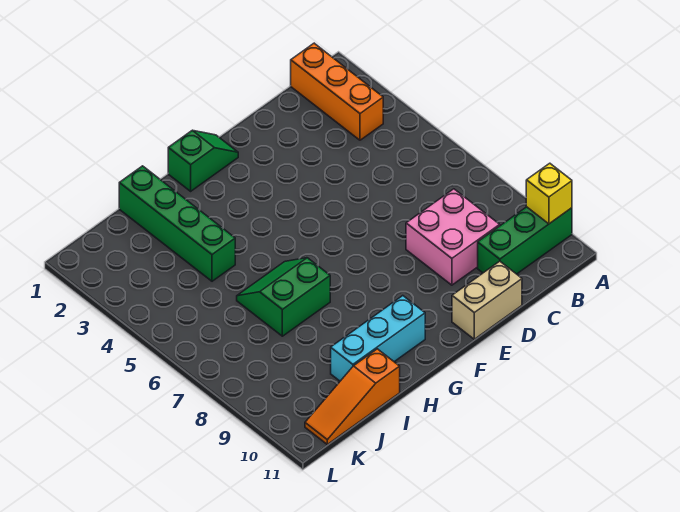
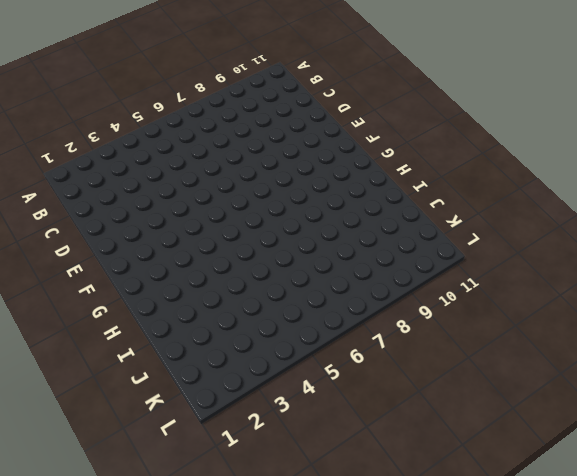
none -> green brick A10:C10 level 1
none -> orange brick B1:B3 level 1

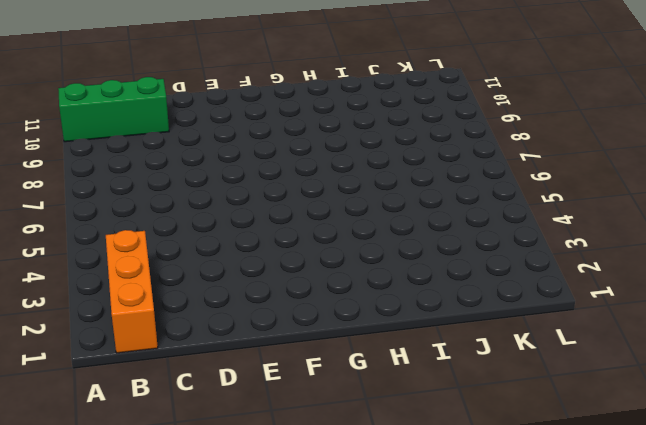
none -> pink brick C8:D9 level 1
none -> tan brick D11:E11 level 1

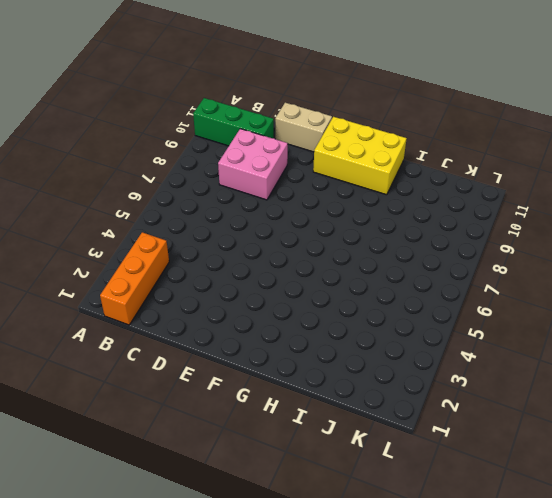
yellow brick F10:H11 level 1 -> cyan brick G10:I10 level 1
none -> green slope F1:G1 level 1 top G
none -> green slope H6:I7 level 1 top 7

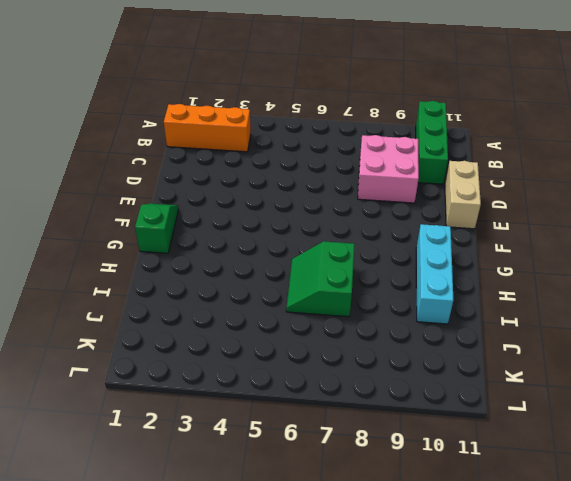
none -> green brick I1:I4 level 1
none -> orange slope I11:K11 level 1 top I

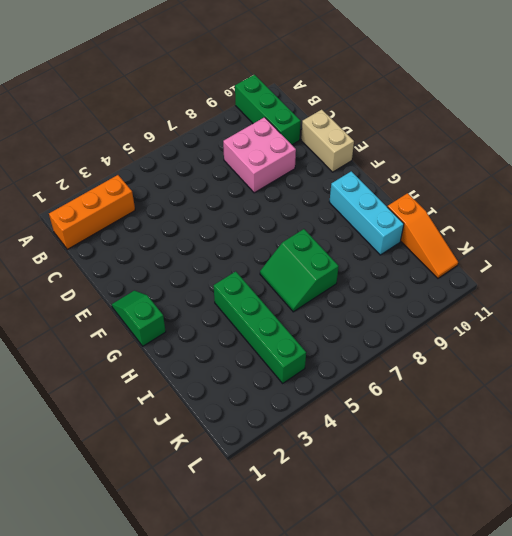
green brick H4:K4 level 1 -> green brick I1:I4 level 1
none -> yellow brick A10 level 2

